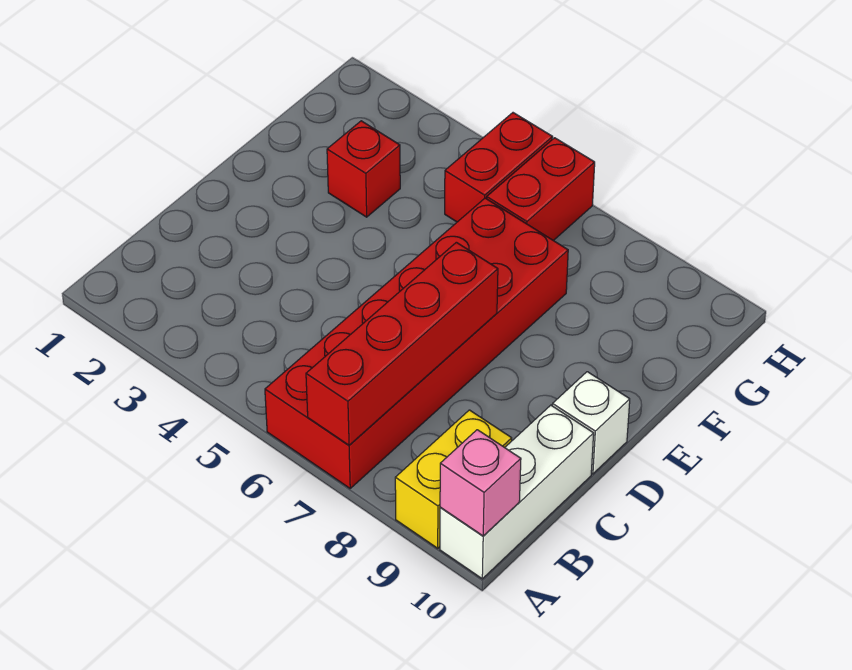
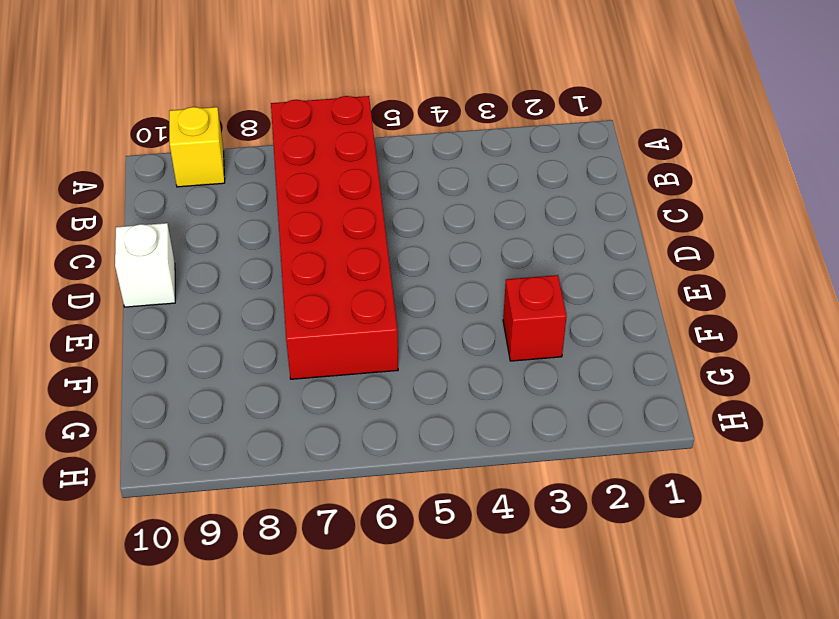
yellow brick A9 level 1 -> yellow brick A9:B9 level 1
none -> white brick A10:C10 level 1
none -> red brick G5:H5 level 1

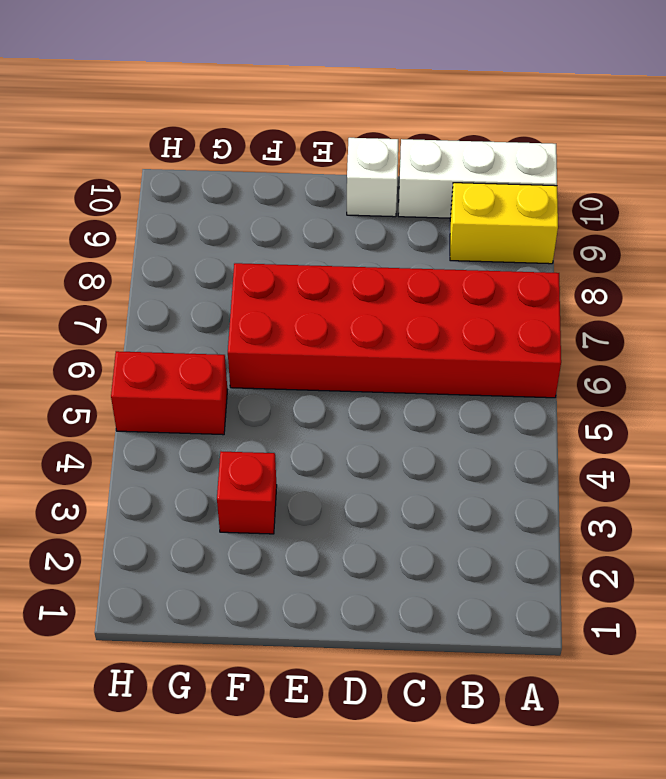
none -> red brick G6:H6 level 1
none -> red brick A7:D7 level 2

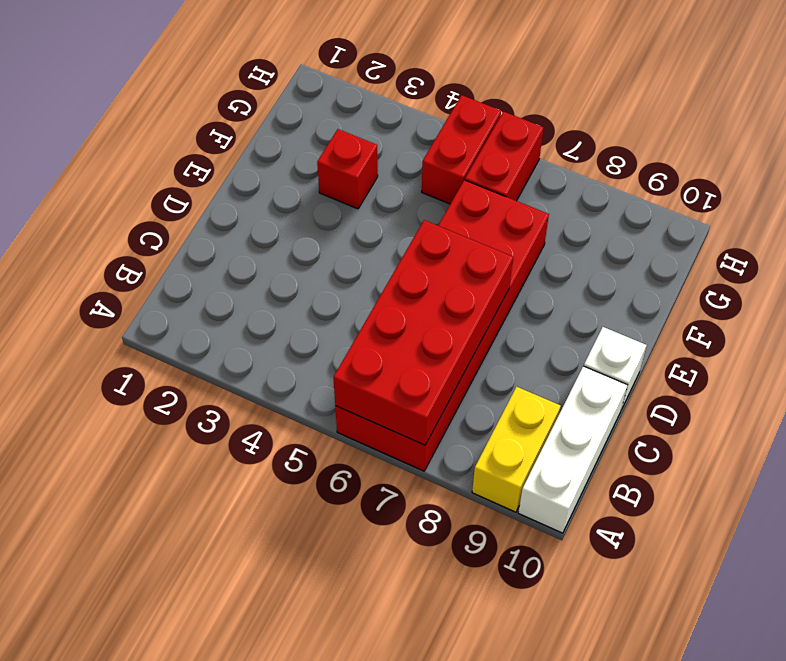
red brick A6:D7 level 2 -> red brick A7:D7 level 2
none -> pink brick A10 level 2

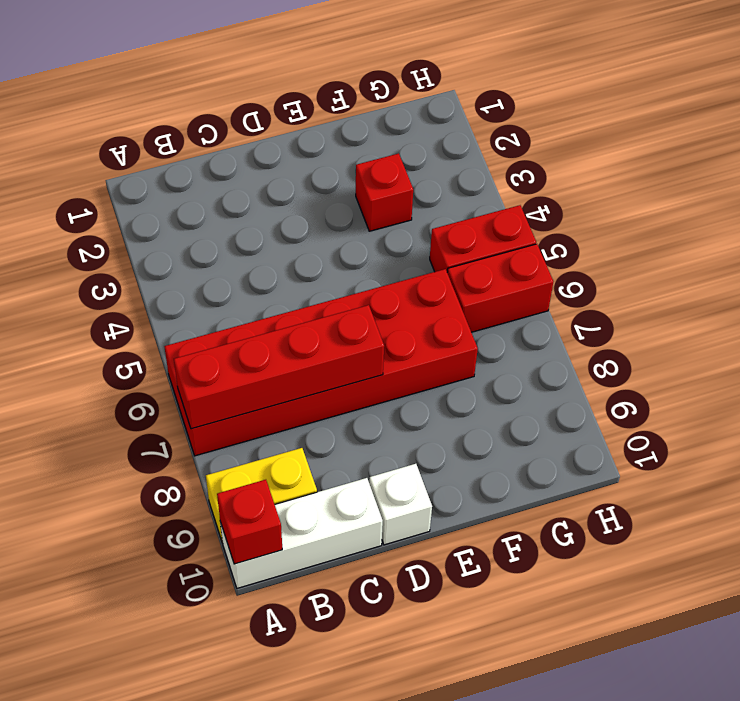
red brick A10 level 2 -> pink brick A10 level 2

